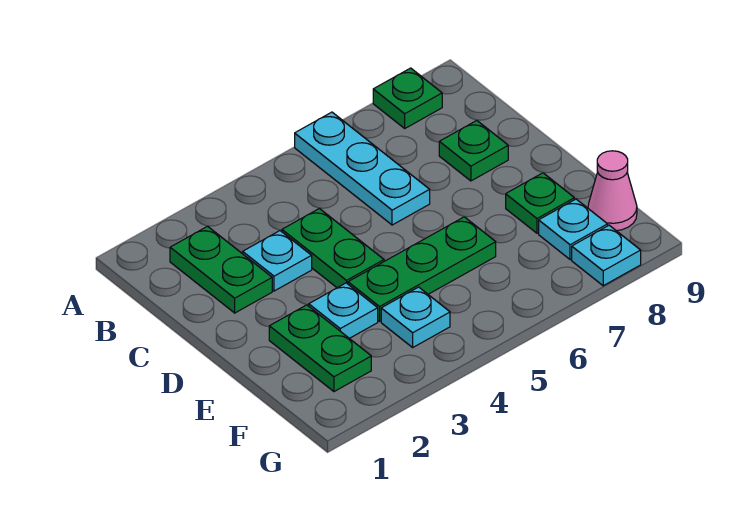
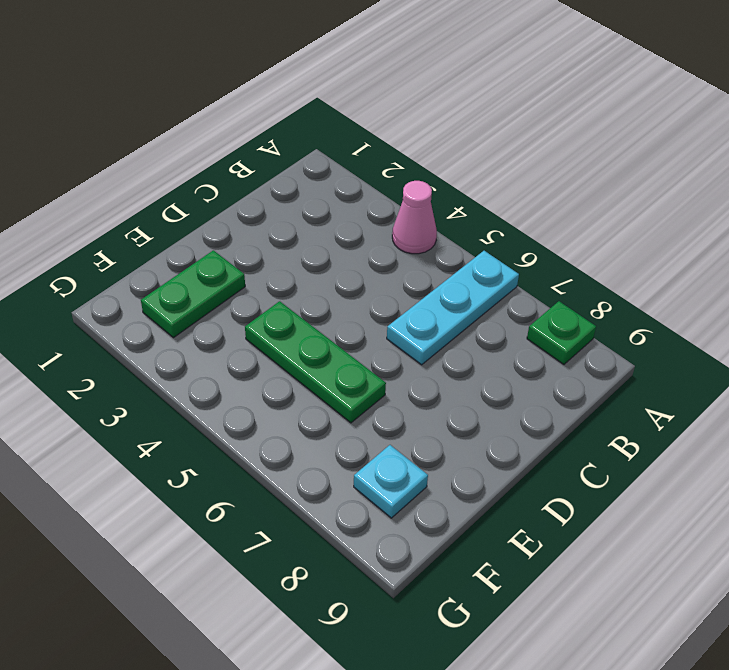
pink cone A4 level 1 -> pink cone F9 level 1
none -> green plate B2:C2 level 1
none -> cyan plate C3 level 1
none -> green plate C4:D4 level 1

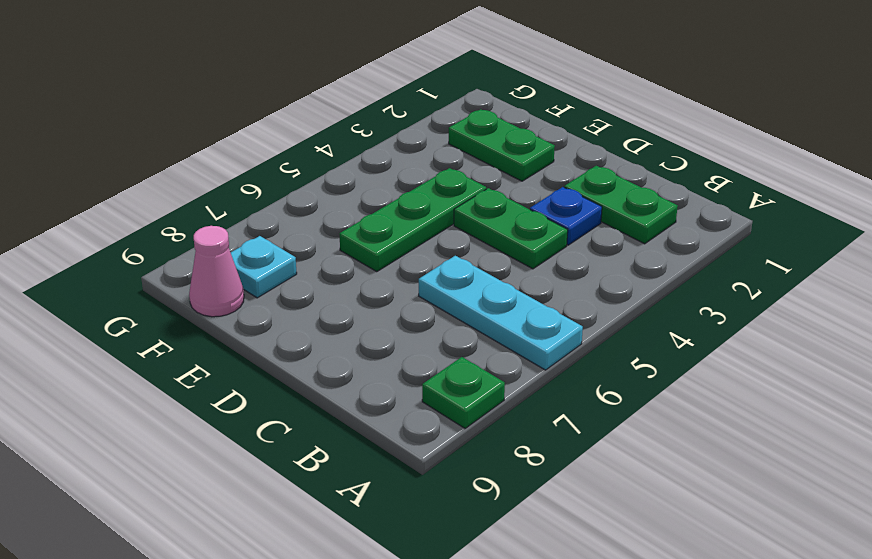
blue plate C3 level 1 -> cyan plate C3 level 1
none -> green plate C8 level 1
none -> cyan plate E3 level 1
none -> green plate E8 level 1

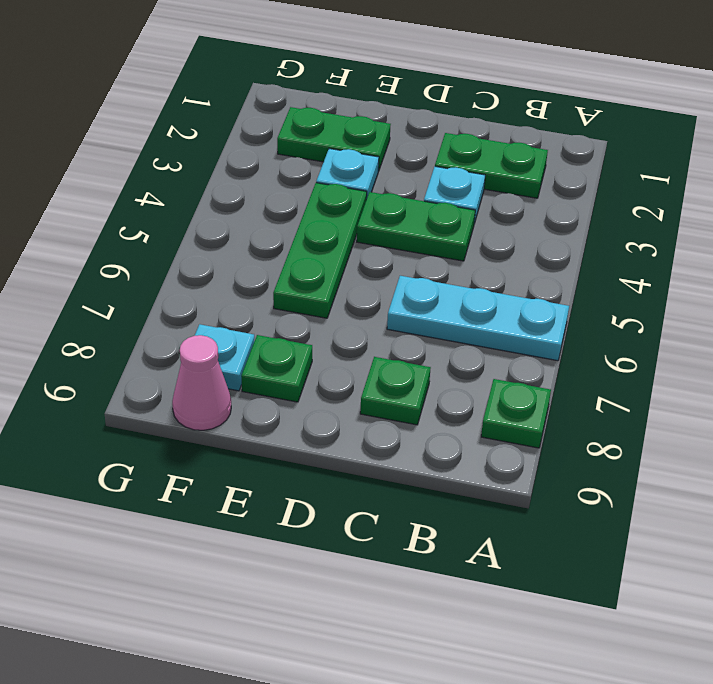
none -> cyan plate F4 level 1
none -> cyan plate G8 level 1

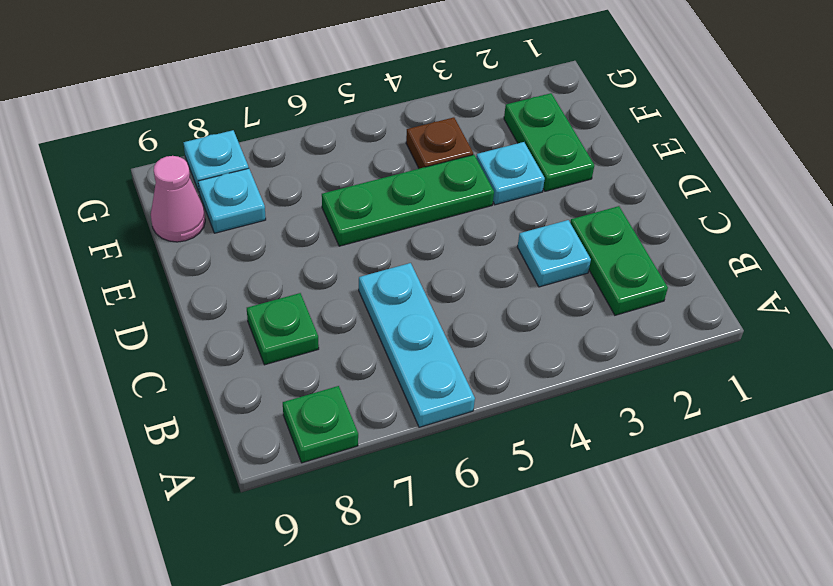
brown plate F4 level 1 -> cyan plate F4 level 1
none -> green plate C4:D4 level 1
none -> green plate E8 level 1

